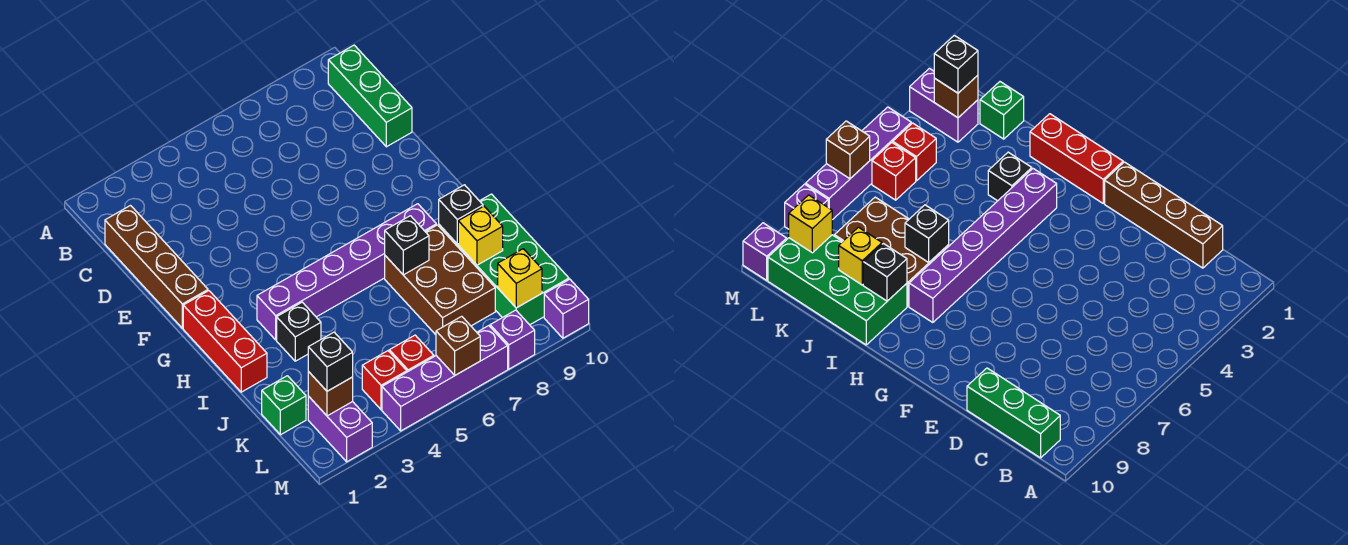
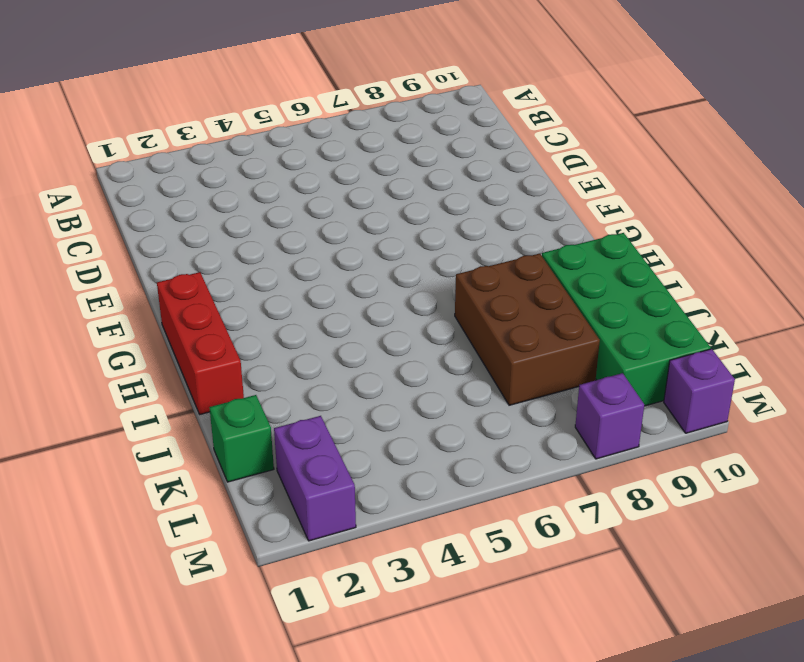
none -> green brick B10:D10 level 1
none -> brown brick C1:F1 level 1
none -> purple brick H3:H8 level 1

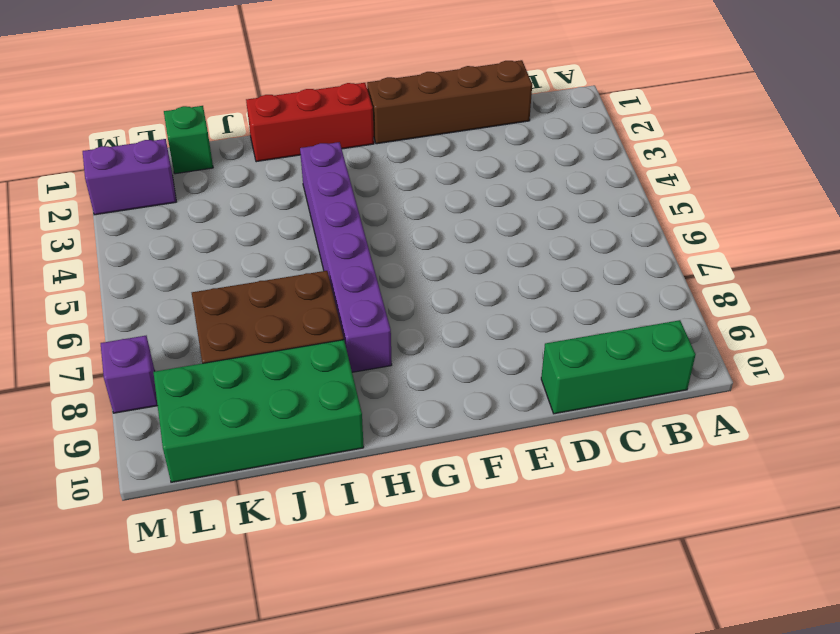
none -> black brick I3 level 1
none -> red brick L4 level 1
none -> red brick L5 level 1

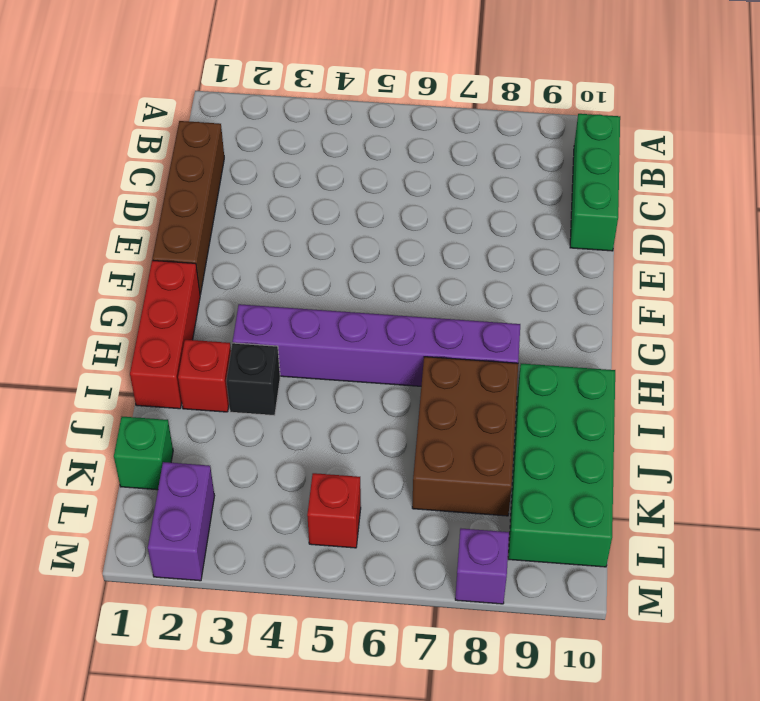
red brick I2 level 1 -> red brick L4 level 1
none -> purple brick M4:M7 level 1
none -> purple brick M10 level 1
none -> black brick I7 level 2

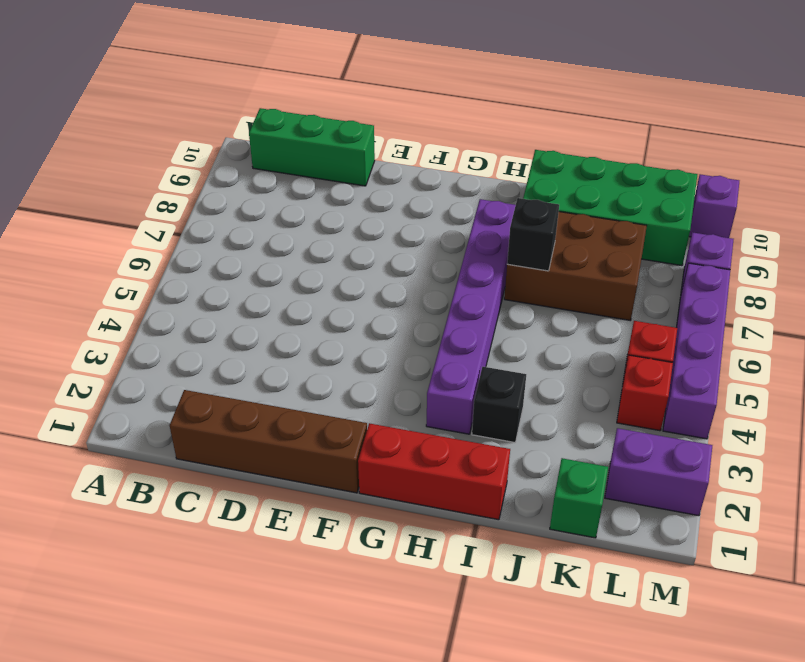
none -> black brick I9 level 2
none -> yellow brick J9 level 2
none -> brown brick L2 level 2

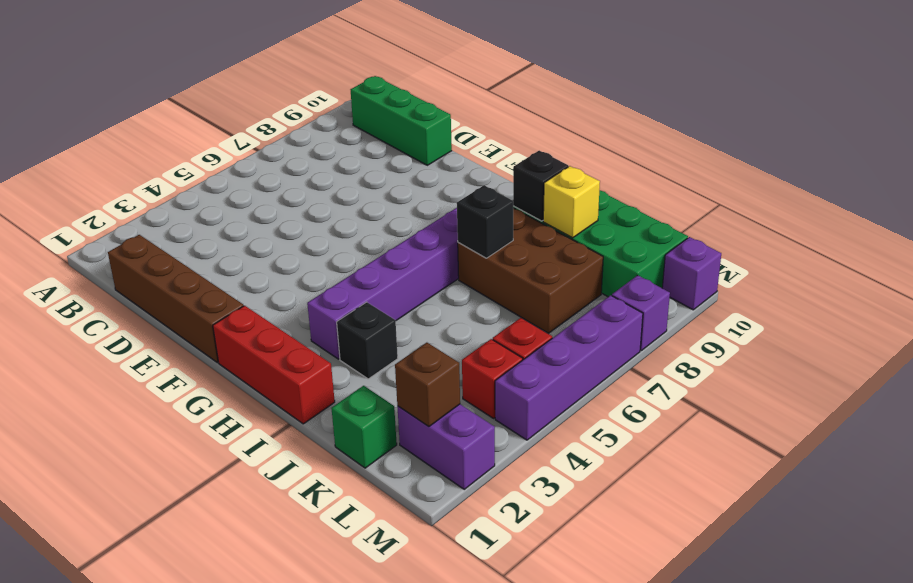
none -> yellow brick L9 level 2
none -> brown brick M6 level 2
none -> black brick L2 level 3

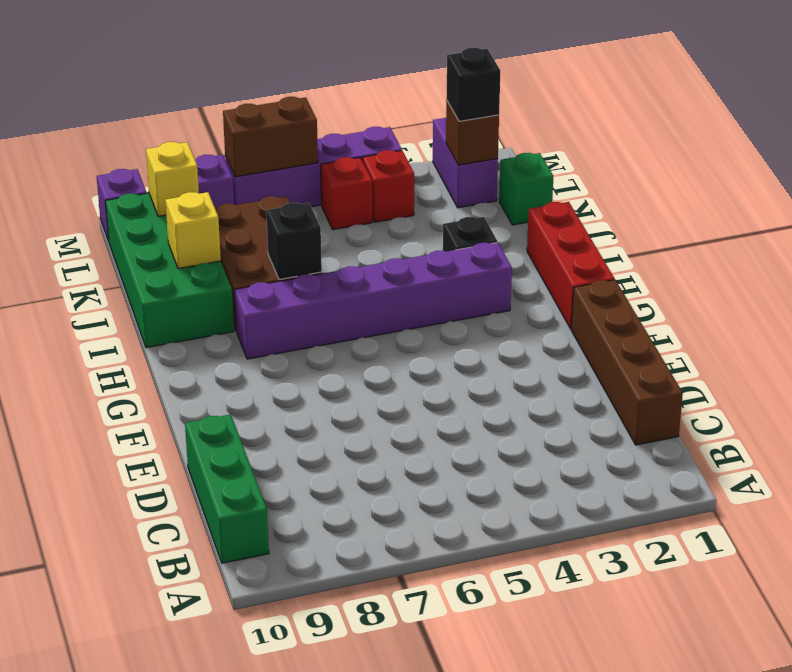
brown brick M6:M7 level 2 -> brown brick M6 level 2
none -> black brick I9 level 2

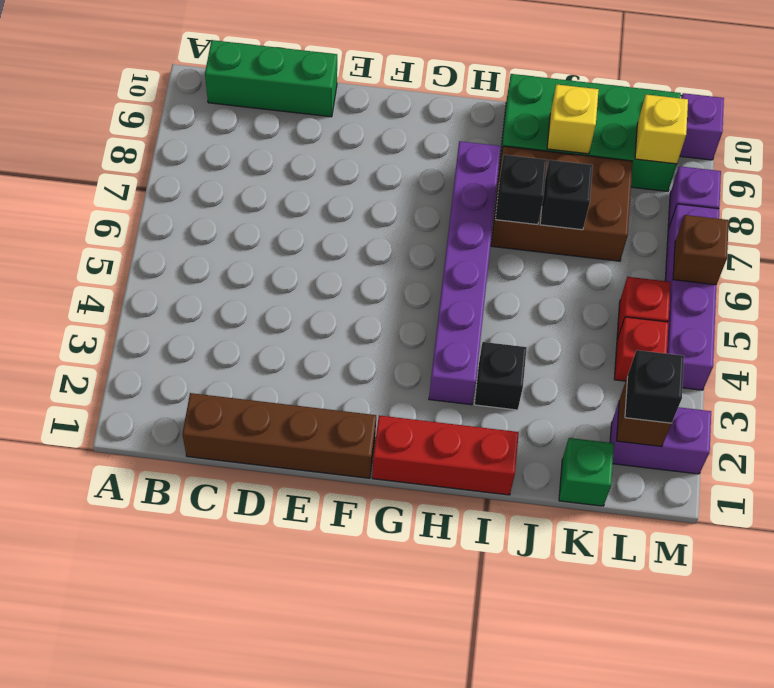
black brick J7 level 2 -> black brick I9 level 2

